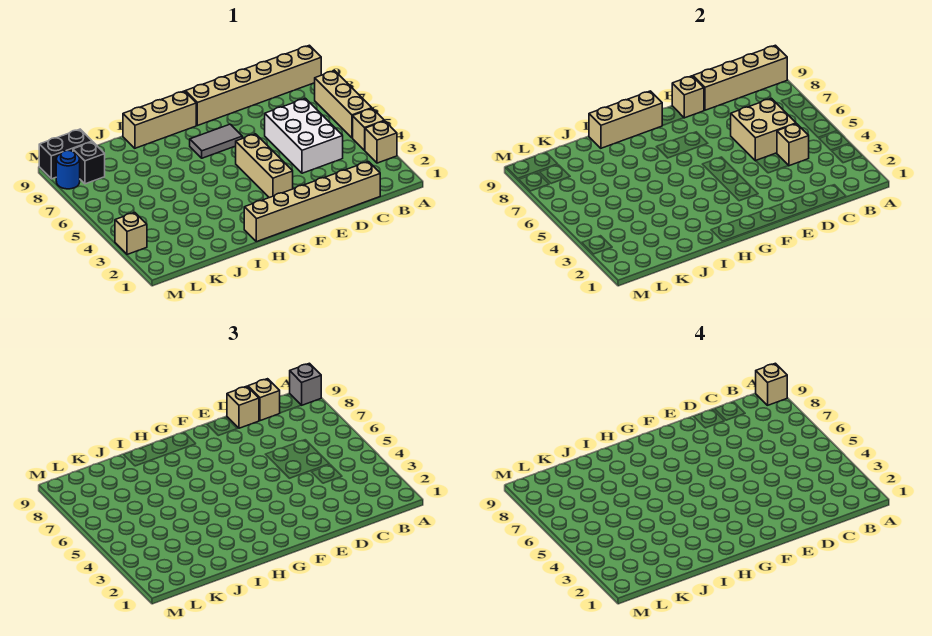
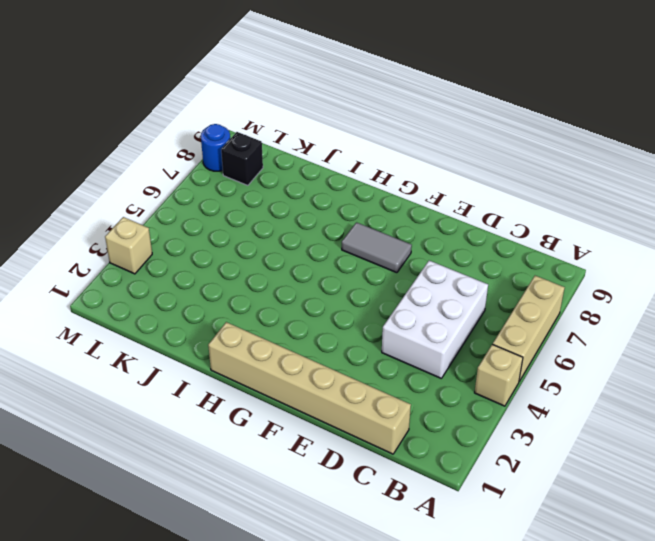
none -> tan brick A3 level 1
none -> tan brick A9:F9 level 1
none -> tan brick F3:F5 level 1

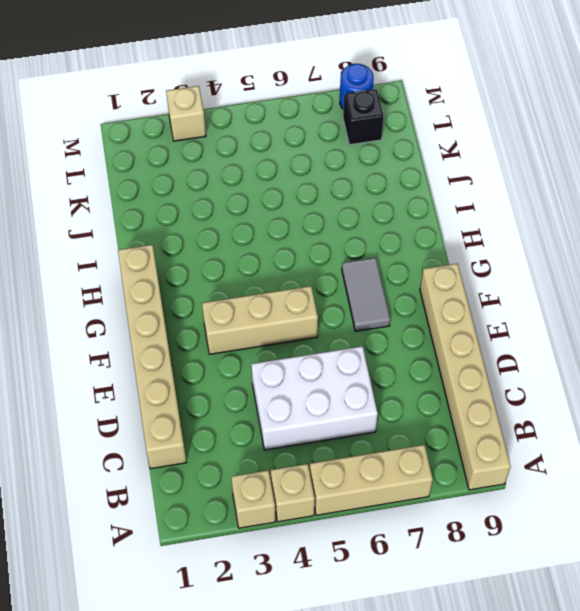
none -> tan brick G9:I9 level 1
none -> black brick L9:M9 level 1
none -> tan brick A9:D9 level 2

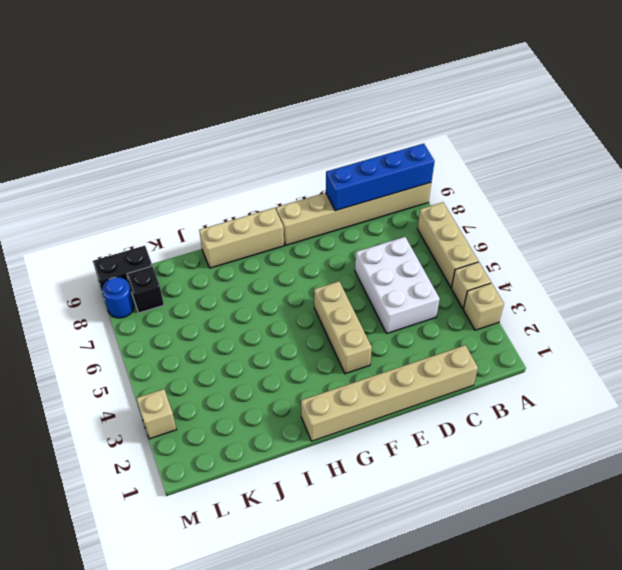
blue brick A9:D9 level 2 -> tan brick A9:D9 level 2
none -> grey tile F7:G7 level 1
none -> tan brick C4 level 2
none -> tan brick C5:D6 level 2

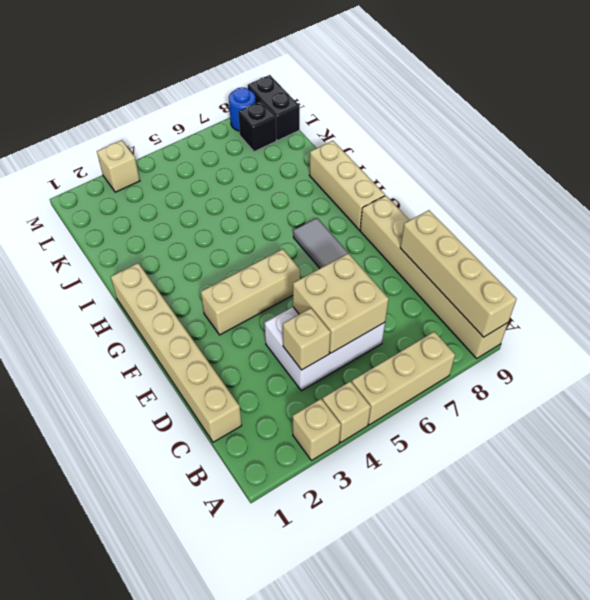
none -> tan brick E9 level 2
none -> tan brick G9:I9 level 2
none -> grey brick A9 level 3

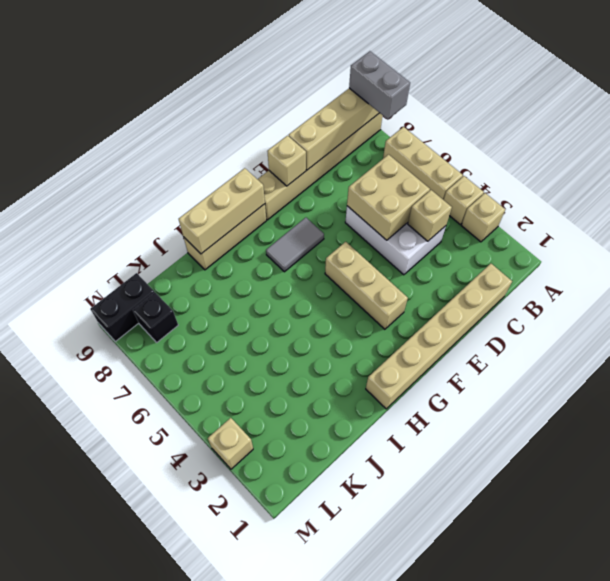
grey brick A8:A9 level 3 -> grey brick A9 level 3
none -> blue round brick M8 level 1
none -> tan brick C9 level 3
none -> tan brick D9 level 3

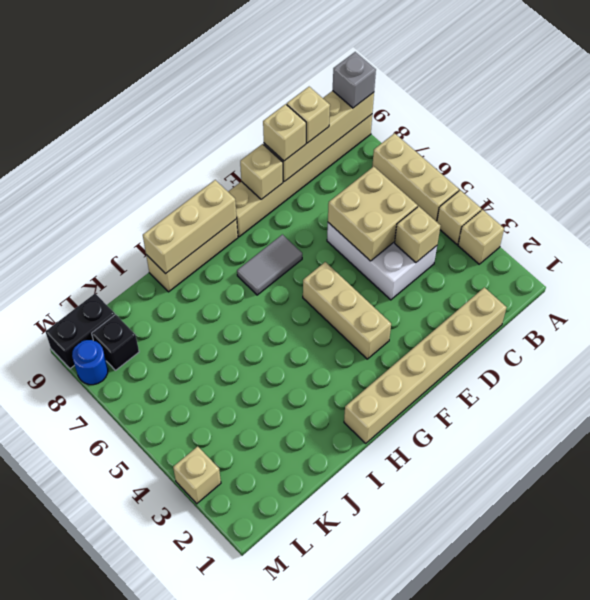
none -> tan brick A9 level 4

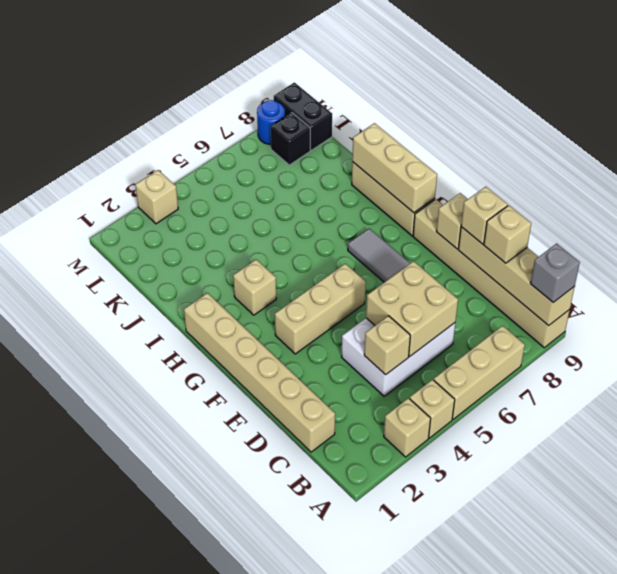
tan brick H3 level 1 -> tan brick A9 level 4

